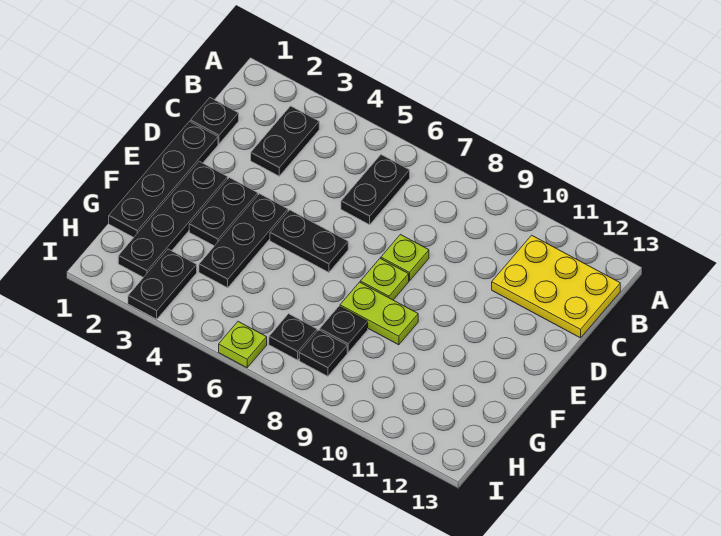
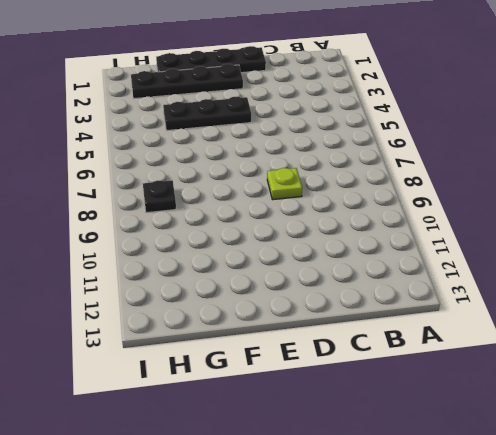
none -> black plate B3:C3 level 1
none -> black plate B6:C6 level 1
none -> yellow plate B11:C13 level 1

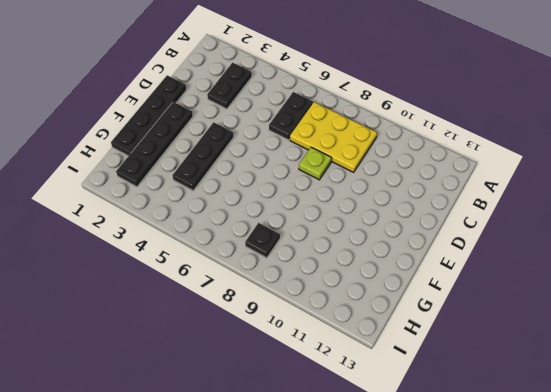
yellow plate B7:C9 level 1 -> yellow plate B11:C13 level 1
none -> black plate C1 level 1
none -> black plate E3:F3 level 1
none -> black plate E5:E6 level 1

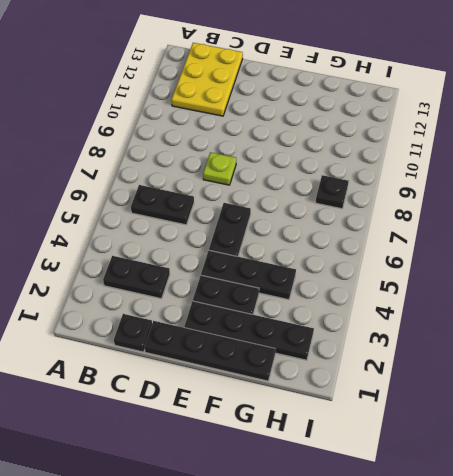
none -> lime plate E8 level 1
none -> lime plate F8:F9 level 1
none -> black plate G8 level 1

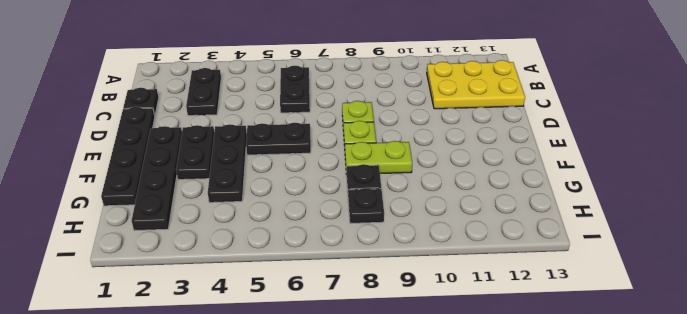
none -> black plate H3:I3 level 1
none -> black plate H7 level 1
none -> lime plate I6 level 1

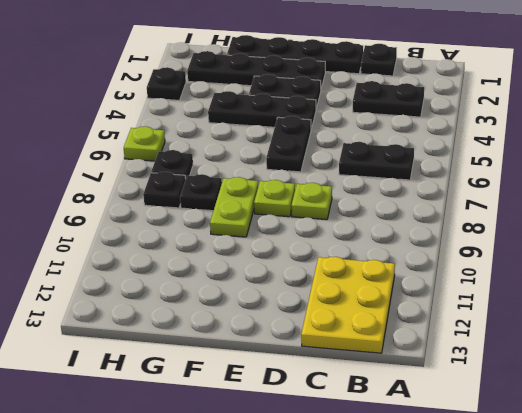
black plate I3 level 1 -> black plate H3:I3 level 1

